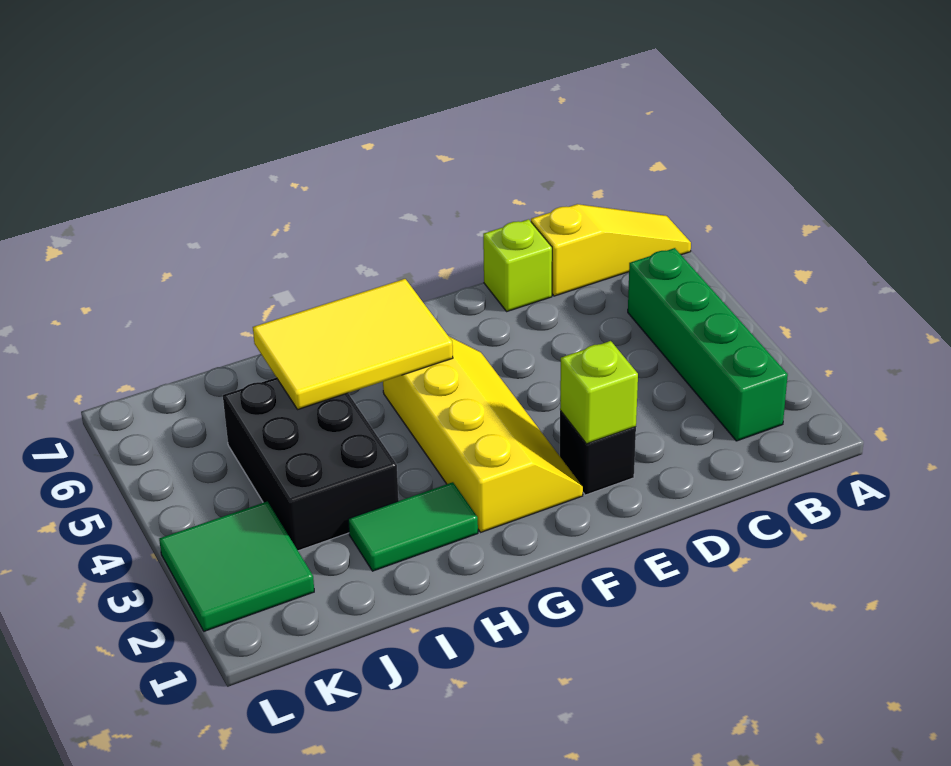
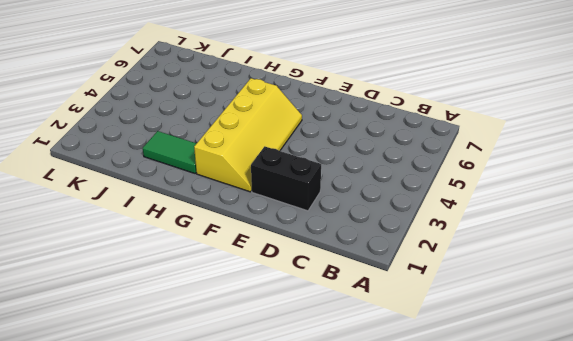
black brick D2:E2 level 1 -> black brick E2 level 1
none -> yellow slope A7:C7 level 1 top C
none -> green brick B2:B5 level 1

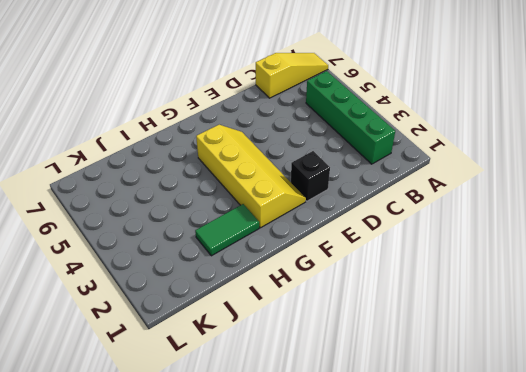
none -> lime brick D7 level 1
none -> black brick I3:J5 level 1

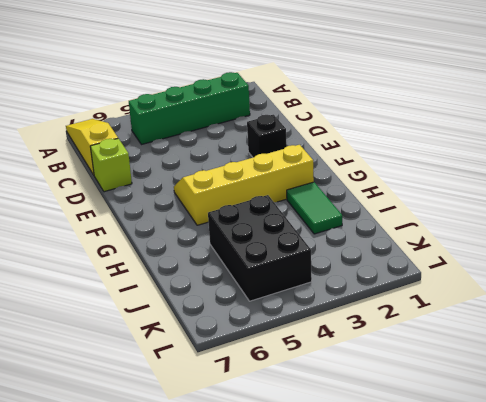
black brick I4:K5 level 1 -> black brick I3:J5 level 1
none -> green tile K2:L3 level 1
none -> lime brick E2 level 2

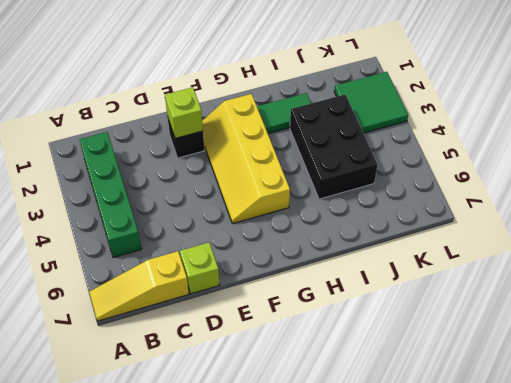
none -> yellow tile G5:I6 level 2

